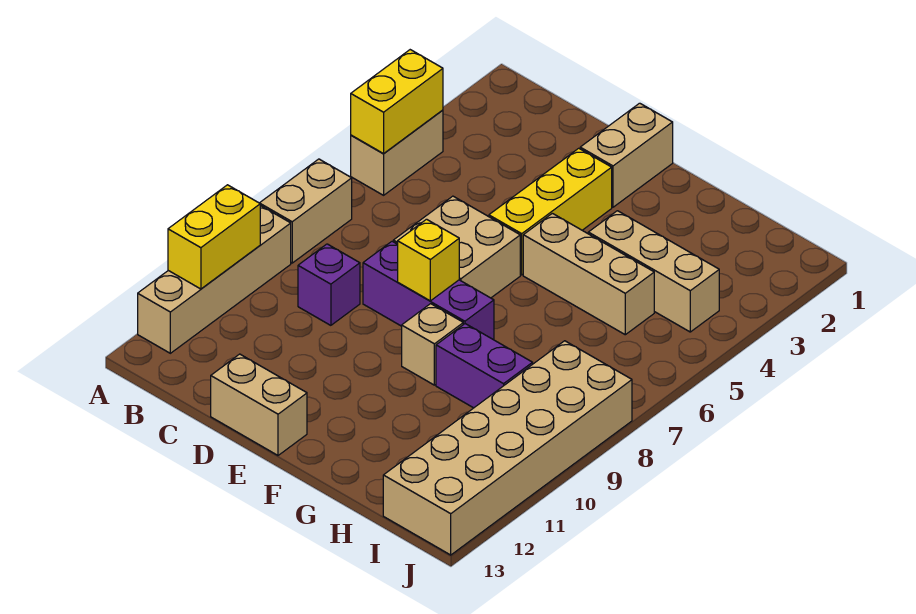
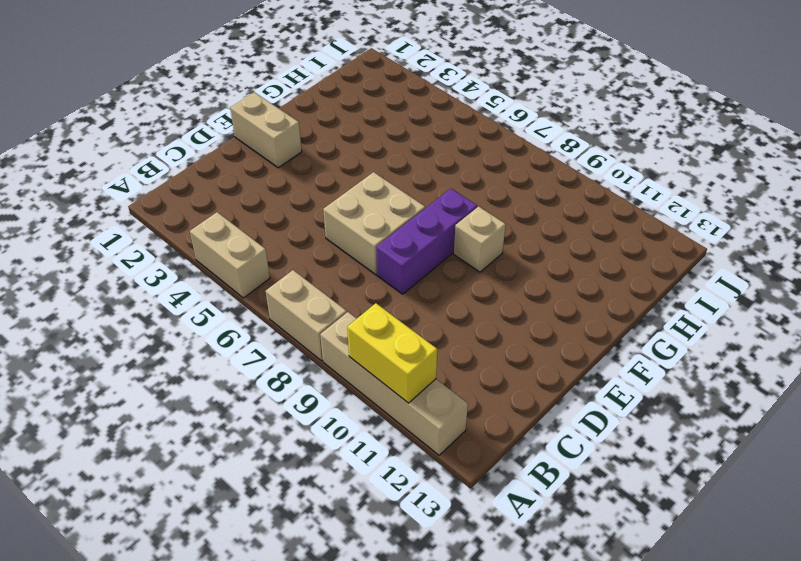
none -> purple brick C9 level 1
none -> tan brick D13:E13 level 1
none -> yellow brick E3:E5 level 1

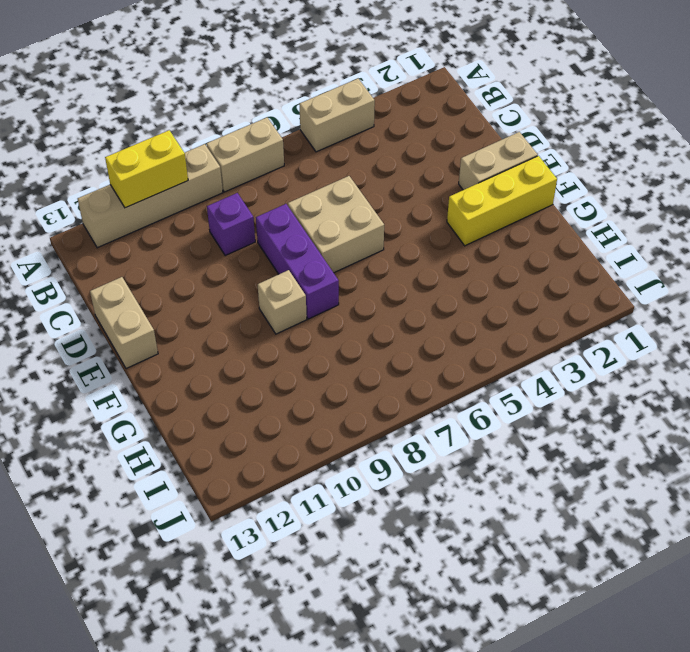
yellow brick F1:F3 level 1 -> yellow brick E3:E5 level 1
none -> tan brick F5:H5 level 1
none -> tan brick G4:I4 level 1
none -> purple brick G9:H9 level 1

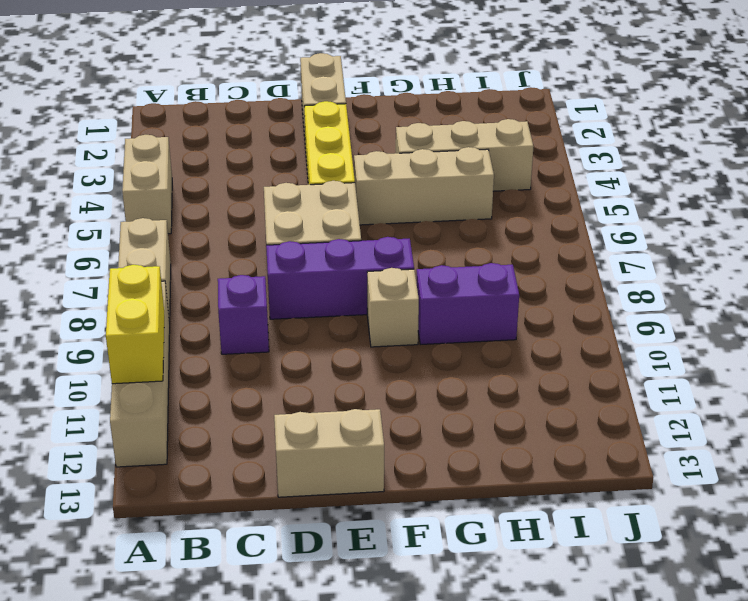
none -> tan brick I8:J13 level 1
none -> yellow brick A4:A5 level 2
none -> yellow brick E8 level 2

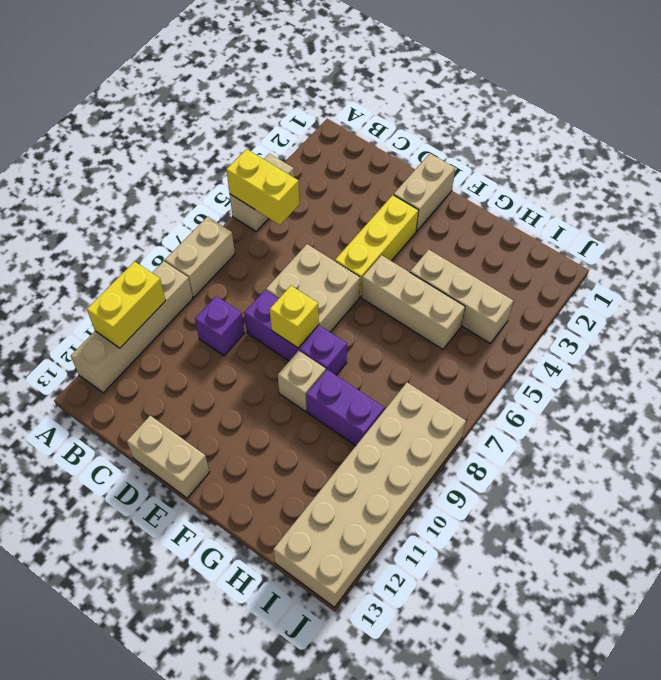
yellow brick A5:B5 level 2 -> yellow brick A4:A5 level 2

